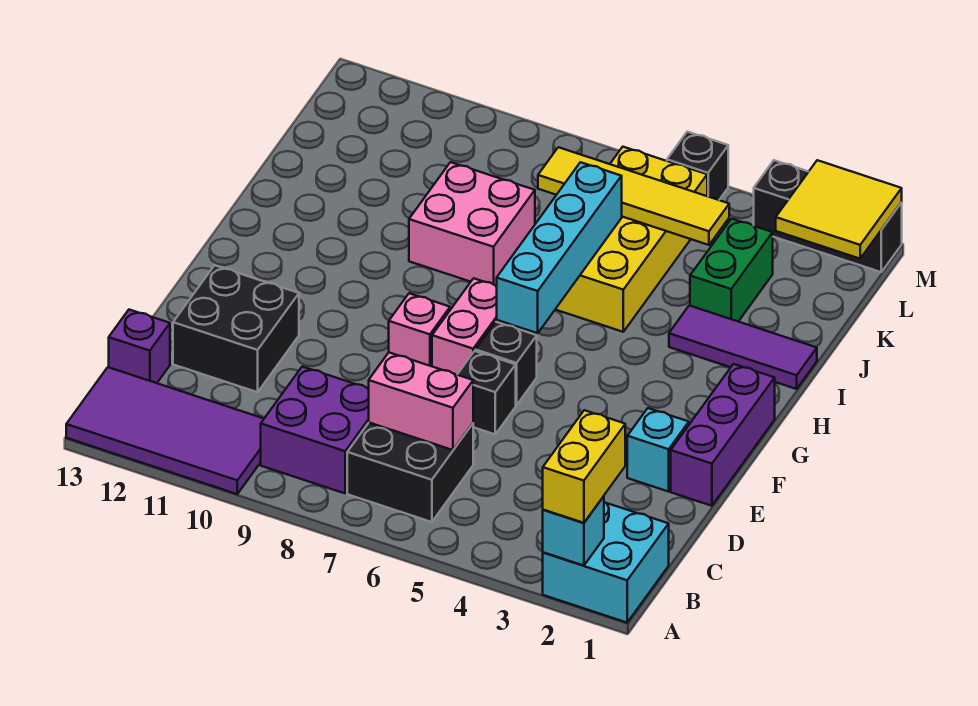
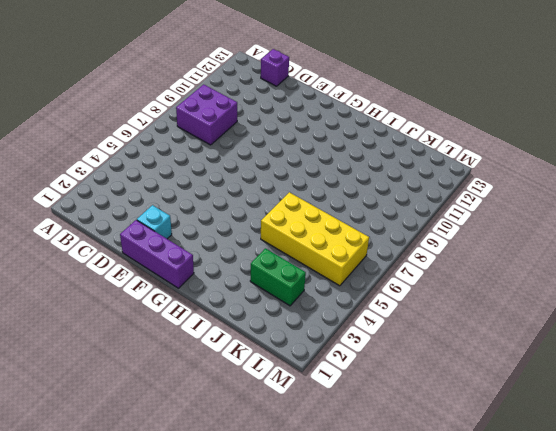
none -> cyan brick A1:B2 level 1
none -> purple tile A10:B13 level 1
none -> black brick B6:C7 level 1

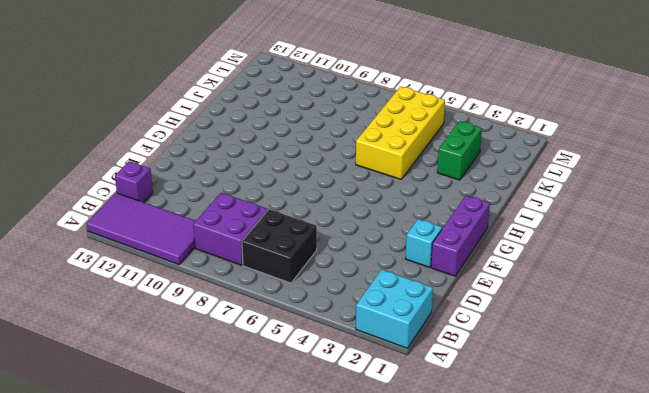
none -> black brick D11:E12 level 1
none -> black brick E6 level 1
none -> black brick F6 level 1

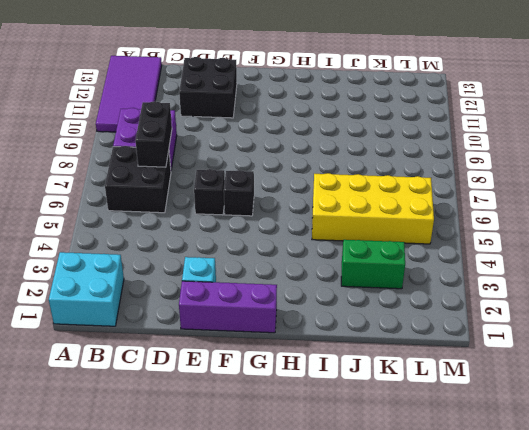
black brick C7:C8 level 2 -> pink brick C6:C7 level 2
none -> purple brick C13 level 1
none -> pink brick F7:G7 level 1
none -> pink brick F8 level 1

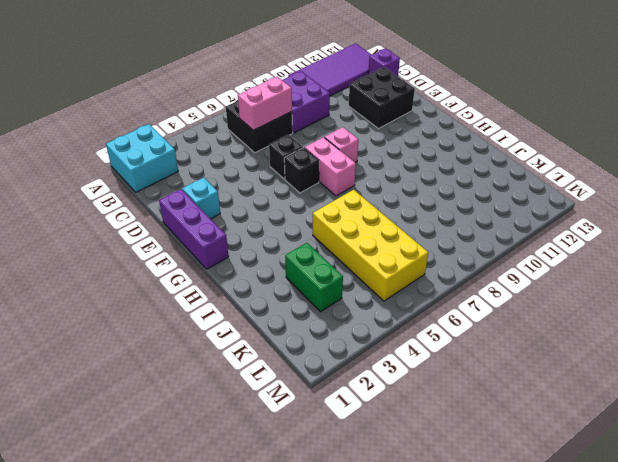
none -> purple tile I1:I3 level 1
none -> pink brick I8:J9 level 1
none -> black brick M1:M3 level 1

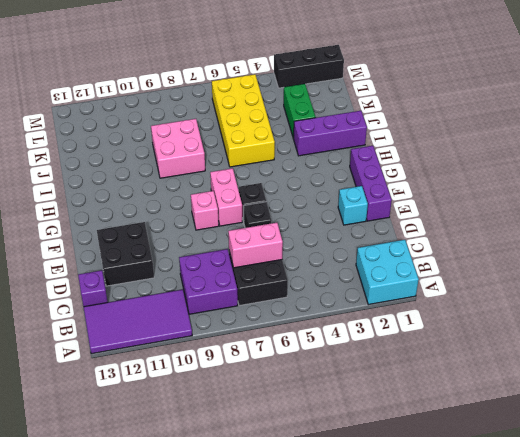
purple brick I1:I3 level 1 -> purple tile I1:I3 level 1
none -> black brick M5 level 1
none -> cyan brick A2 level 2
none -> cyan brick G6:J6 level 2

